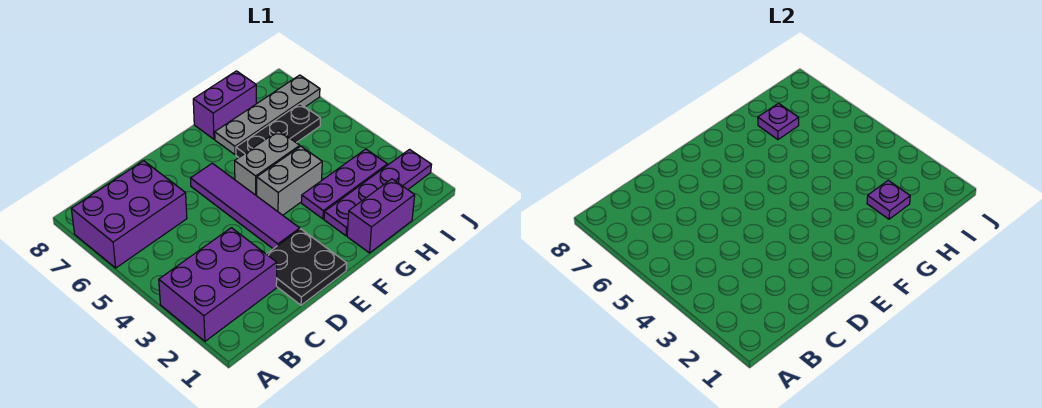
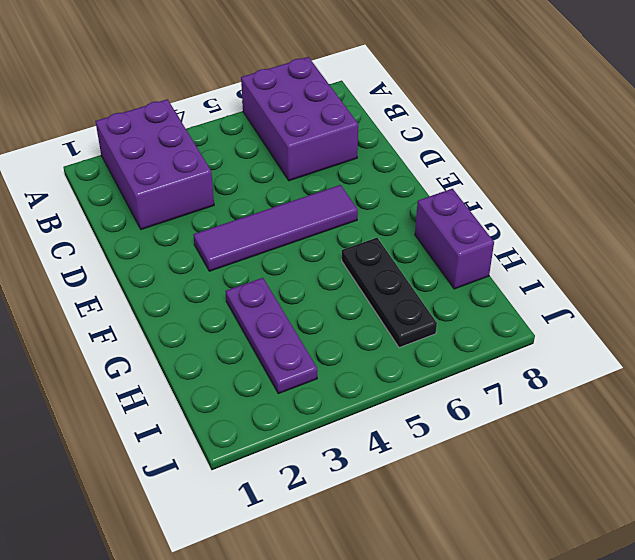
none -> black plate D1:E2 level 1
none -> grey brick F4:G4 level 1
none -> grey brick F5:G5 level 1

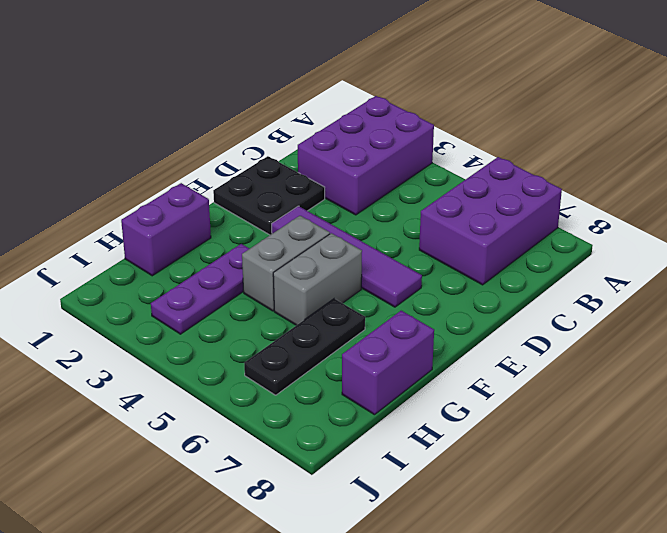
none -> purple plate G2:J2 level 1
none -> grey plate G7:J7 level 1
none -> purple plate H2 level 2

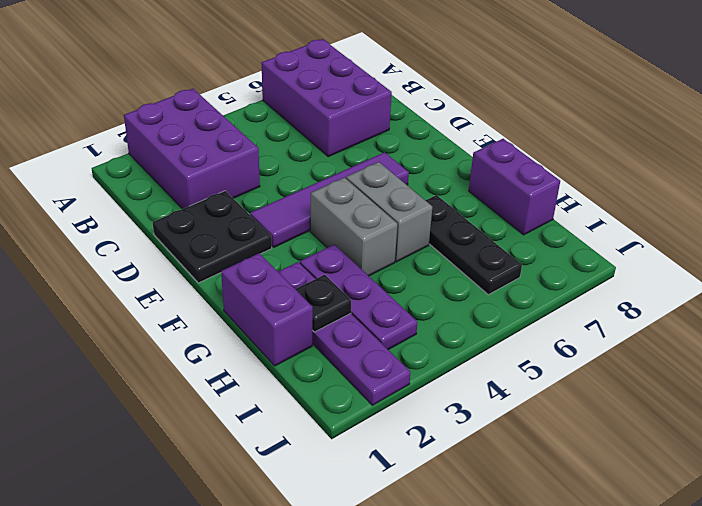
black plate H2 level 2 -> purple plate H2 level 2
none -> grey plate G7:J7 level 1
none -> purple plate H7 level 2

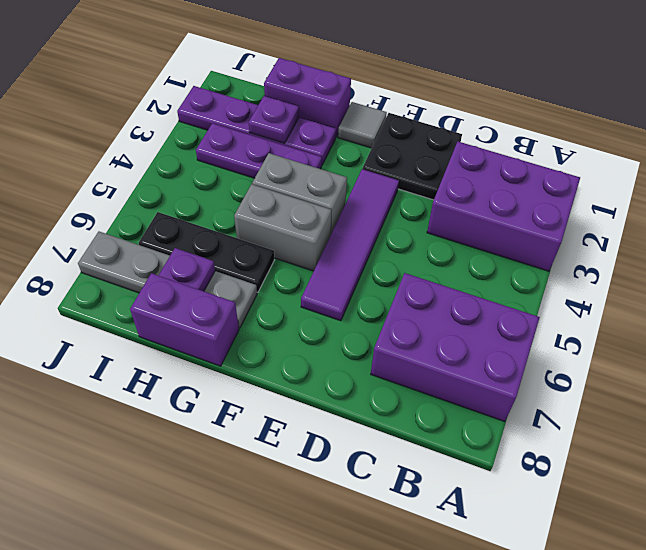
grey tile F1 level 1 -> none

